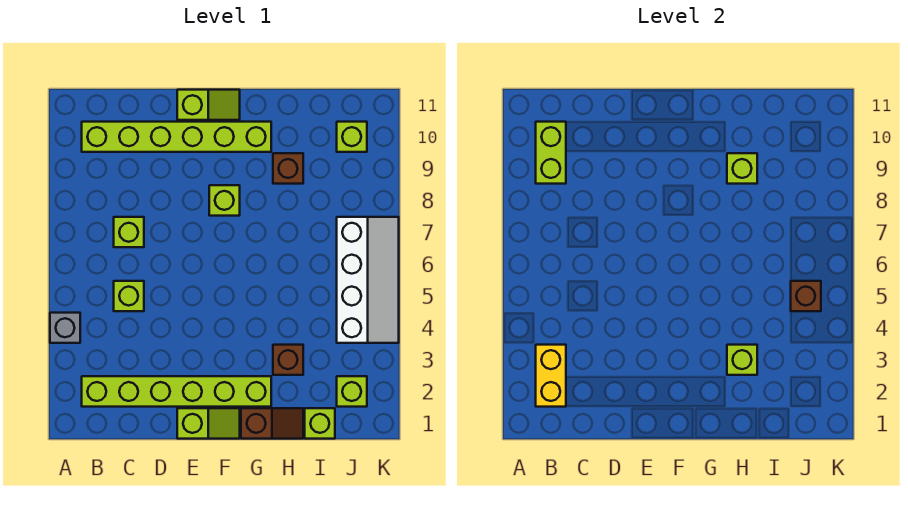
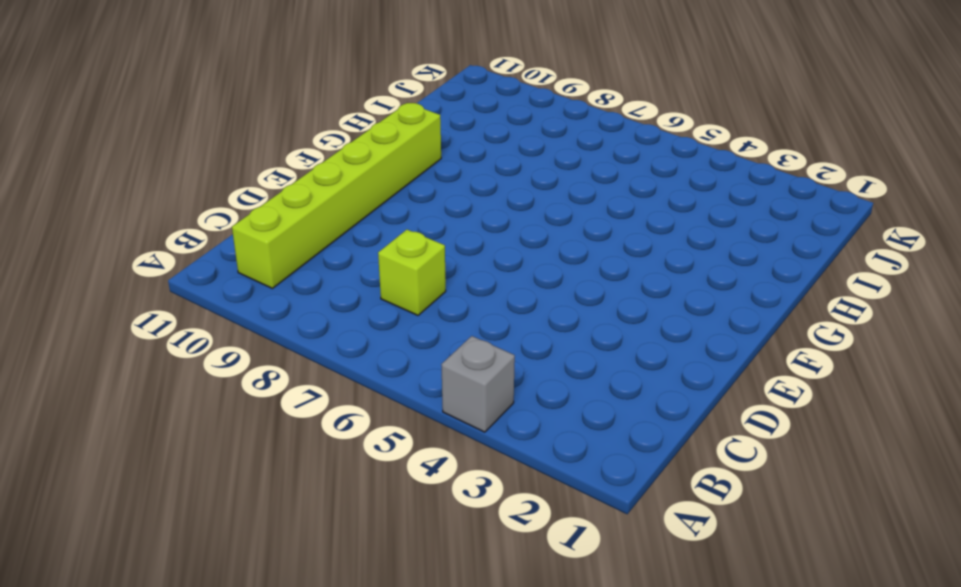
none -> lime brick B2:G2 level 1
none -> lime brick C5 level 1
none -> lime slope E1:F1 level 1 top E

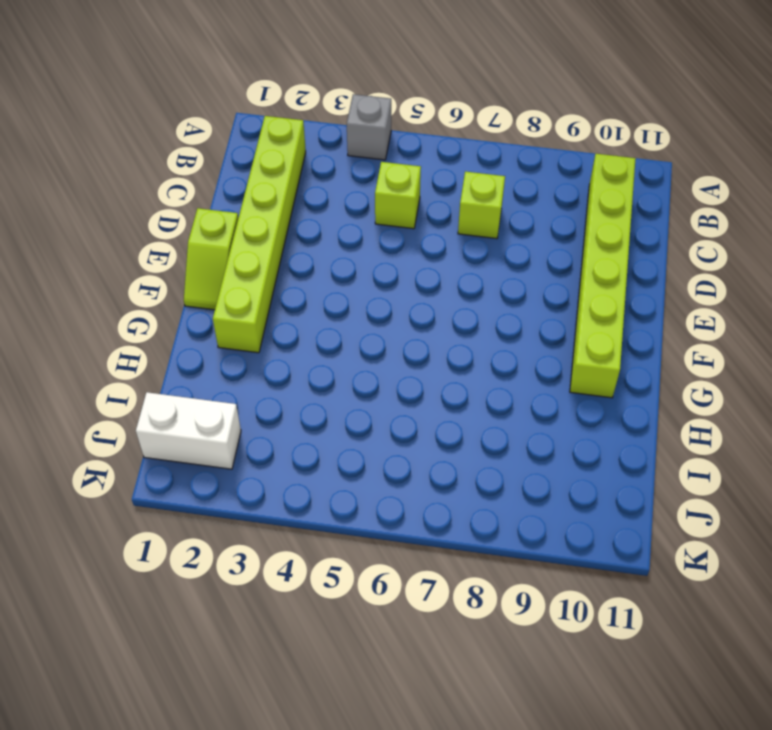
white brick J1:J2 level 1 -> lime brick J2 level 1
none -> lime slope E11:F11 level 1 top E
none -> lime brick F8 level 1
none -> brown slope G1:H1 level 1 top G

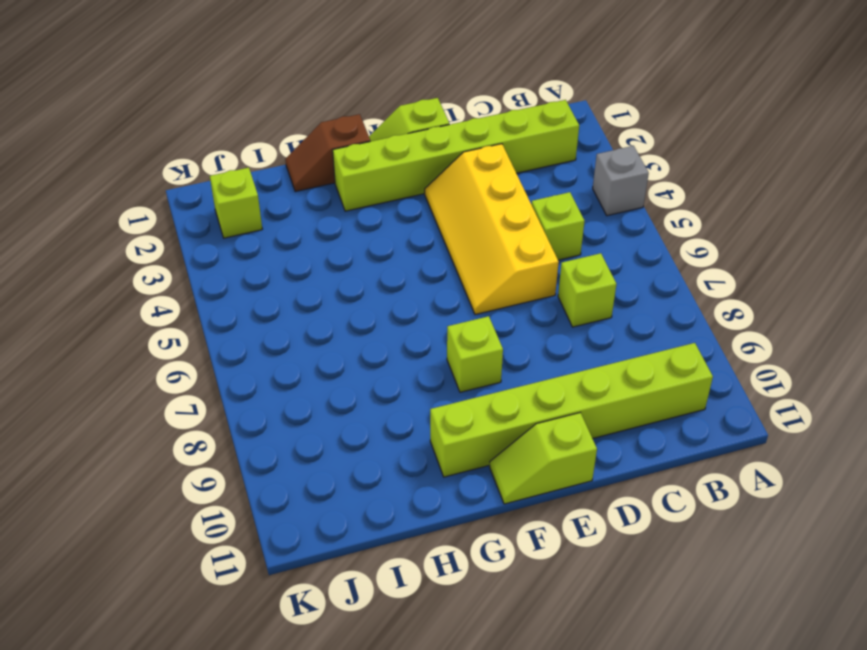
yellow slope D3:E6 level 1 top D -> none
none -> brown brick H3 level 1
none -> brown brick H9 level 1
none -> lime brick I1 level 1

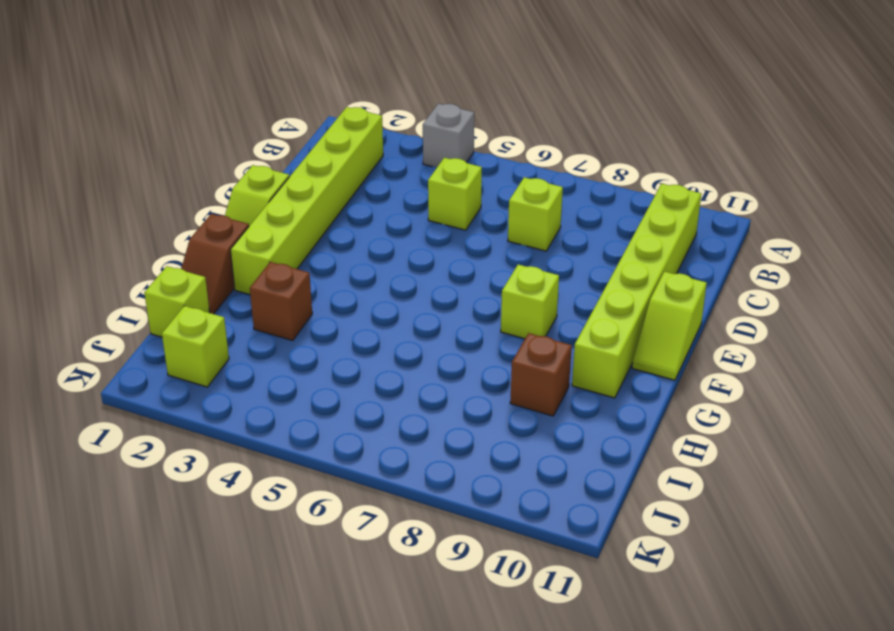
none -> white slope J4:K7 level 1 top J
none -> lime brick J10 level 1
none -> yellow brick B2:B3 level 2

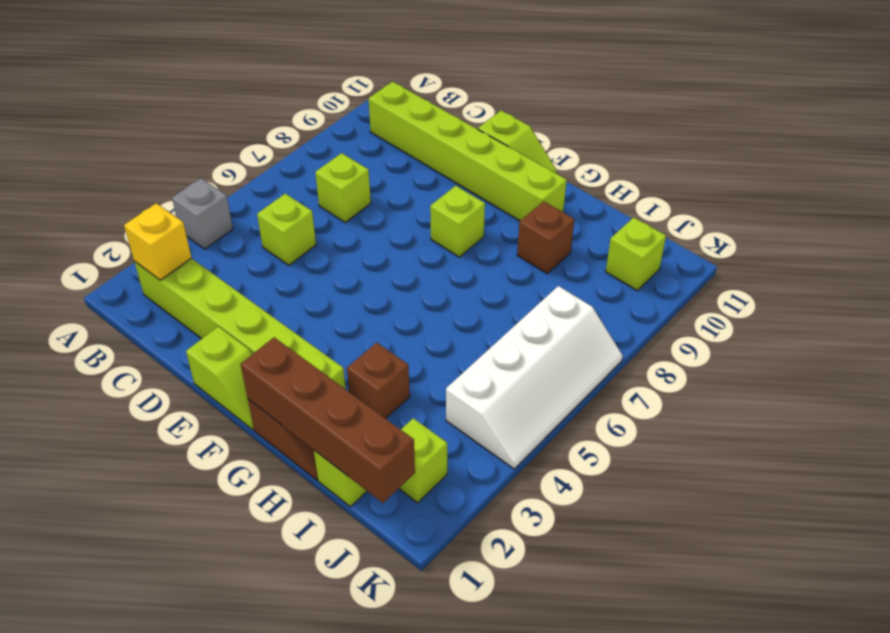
yellow brick B2 level 2 -> yellow brick B2:B3 level 2
brown brick G1:J1 level 2 -> none
none -> lime brick B9:B10 level 2
none -> lime brick H3 level 2
none -> lime brick H9 level 2

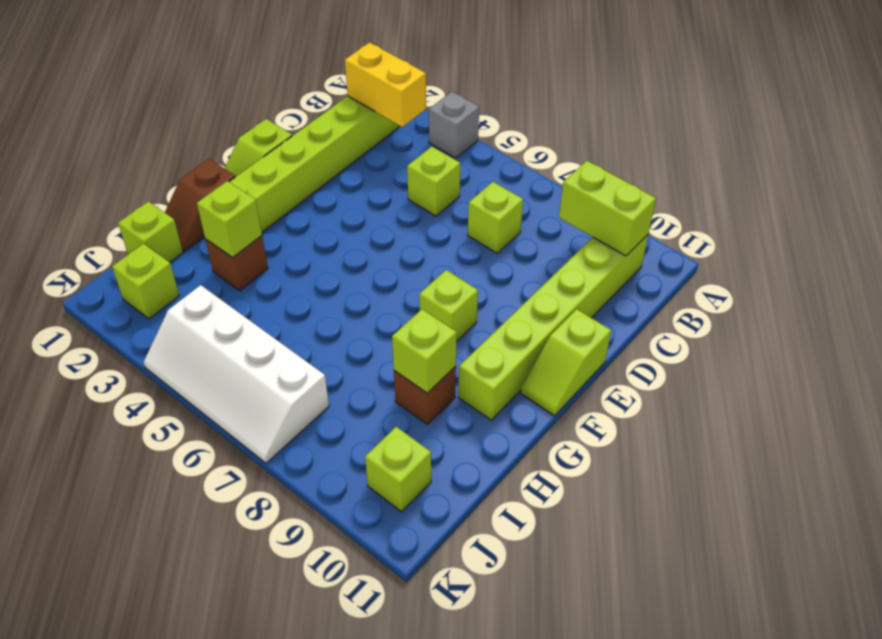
none -> brown brick J5 level 2

